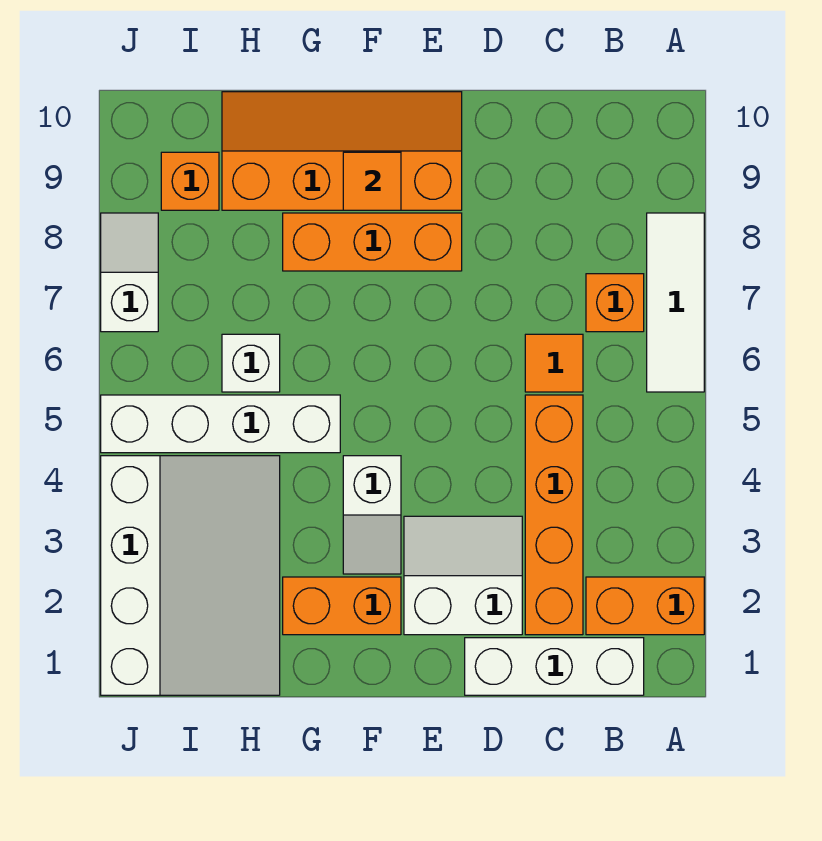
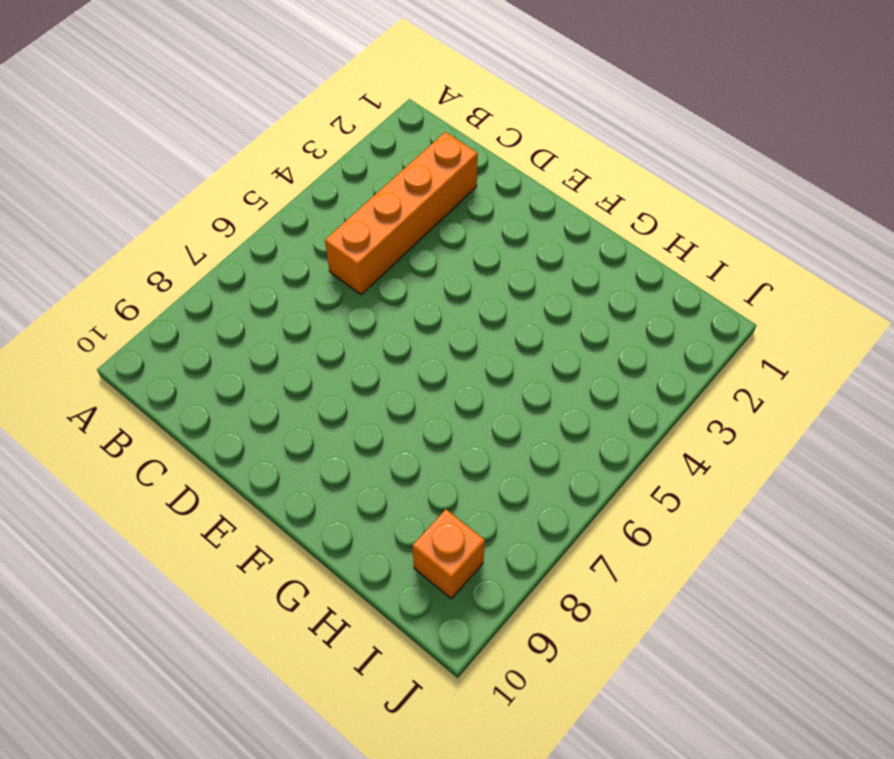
none -> orange brick A2:B2 level 1
none -> white tile A6:A8 level 1
none -> white brick B1:D1 level 1

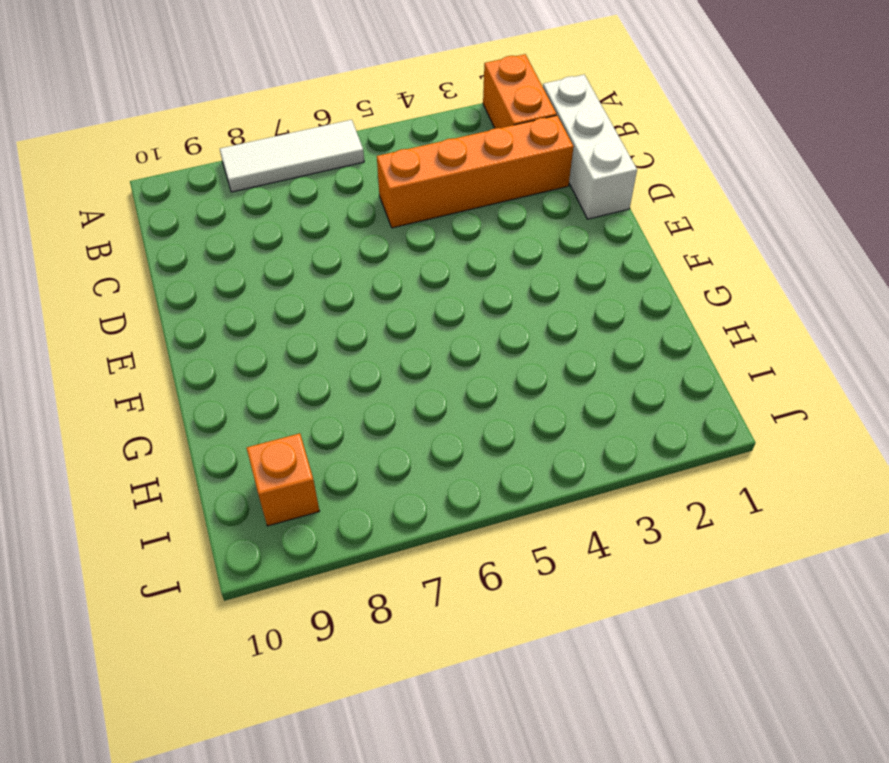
none -> orange brick B7 level 1
none -> orange tile C6 level 1
none -> white slope D2:E3 level 1 top 2

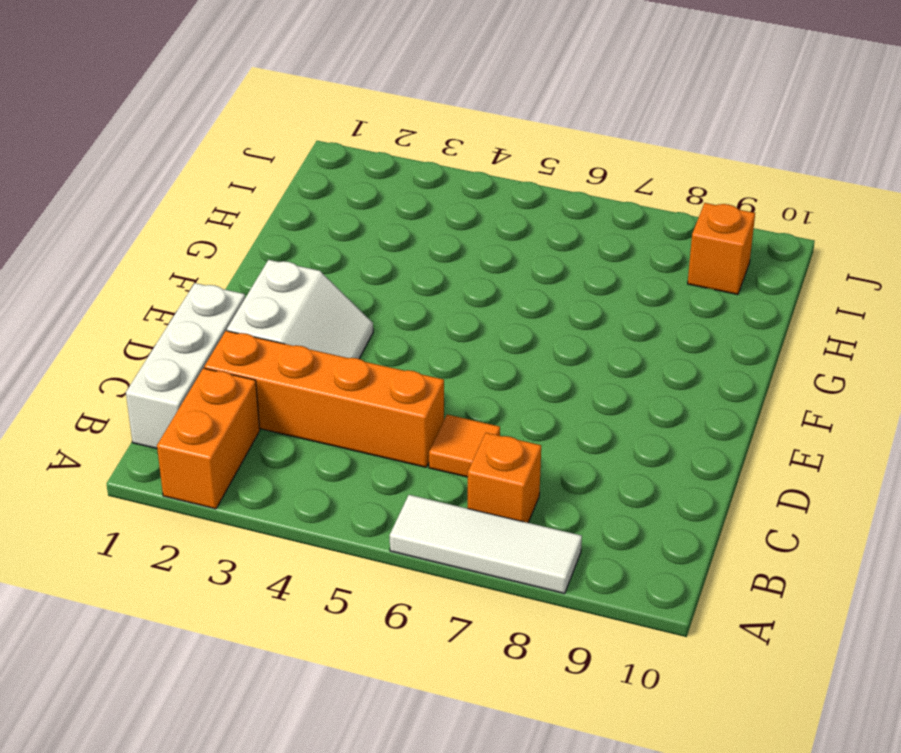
none -> orange brick E8:G8 level 1
none -> orange slope E9:H10 level 1 top 9
none -> orange brick F2:G2 level 1

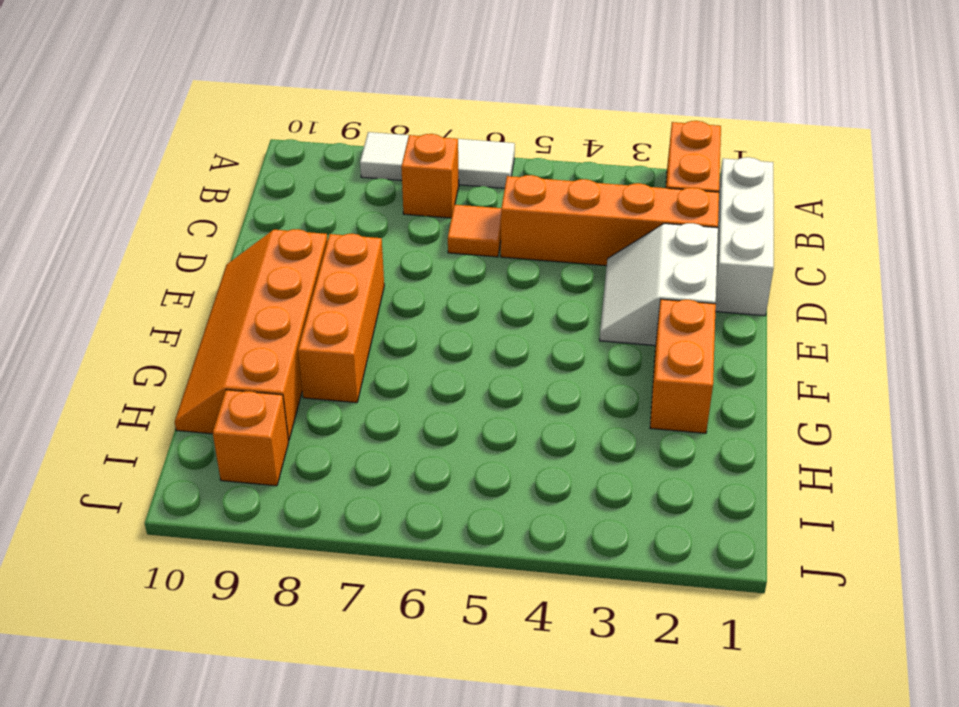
none -> white slope F3:F4 level 1 top 4
none -> white brick G5:J5 level 1
none -> white slope H1:J4 level 1 top J

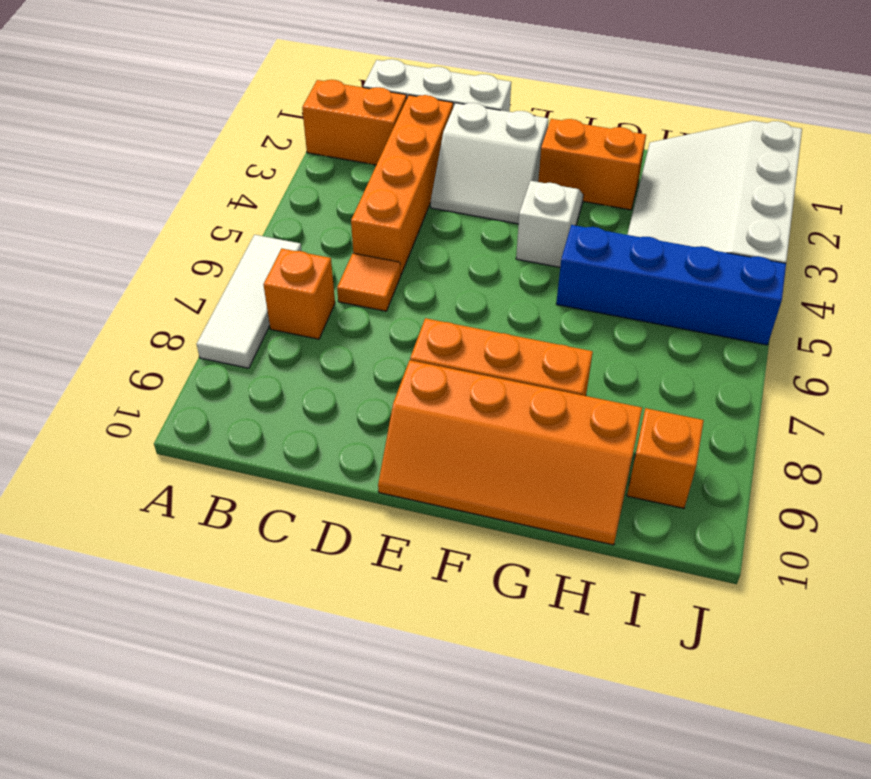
blue brick G5:J5 level 1 -> white brick G5:J5 level 1
none -> white brick H6 level 1
none -> white slope J7:J8 level 1 top 7
none -> orange tile F9 level 2

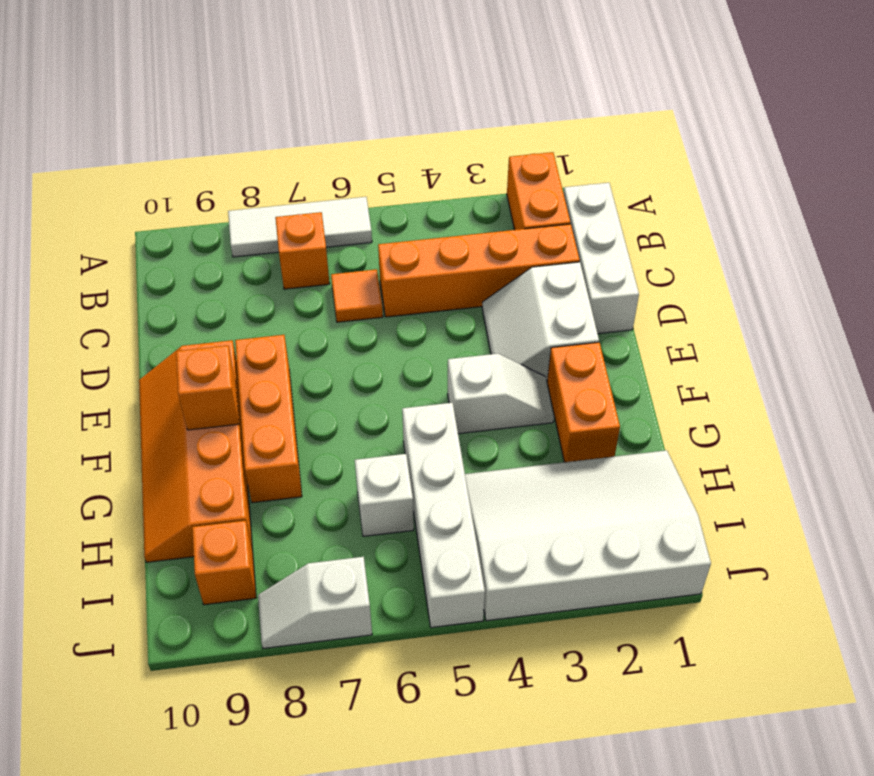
orange brick F9 level 2 -> orange tile F9 level 2

